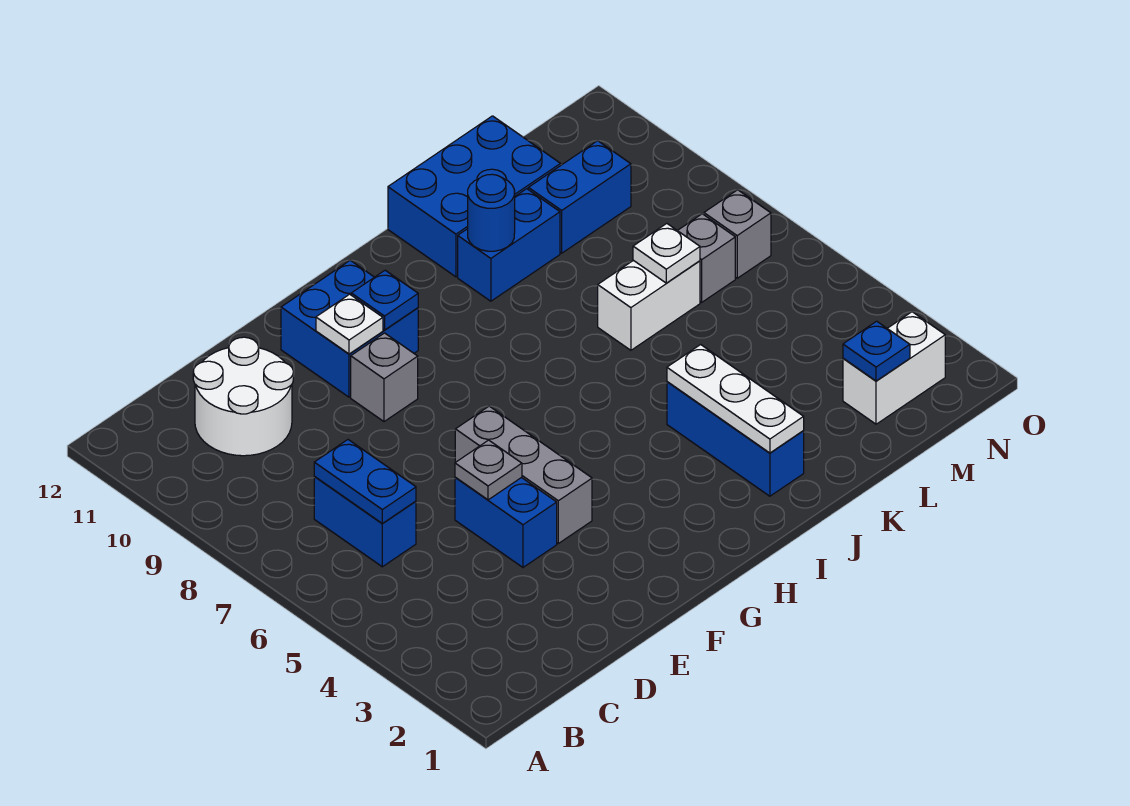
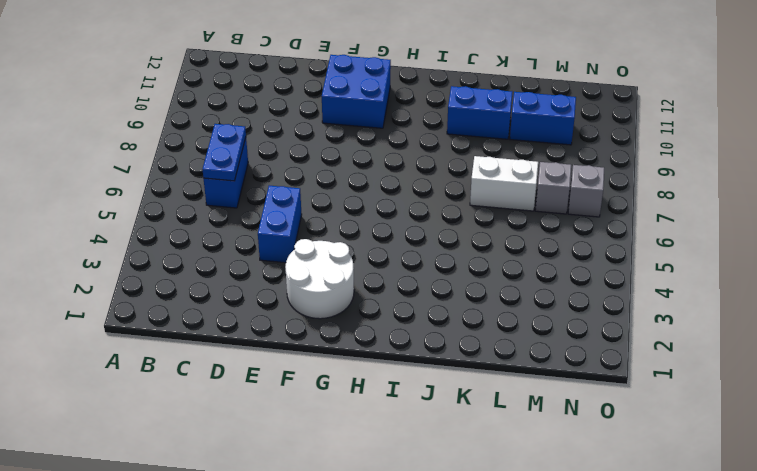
white round brick F2:G3 level 1 -> white round brick C10:D11 level 1
none -> grey brick F4:F6 level 1
none -> grey brick F9 level 1
none -> blue brick J2:J4 level 1

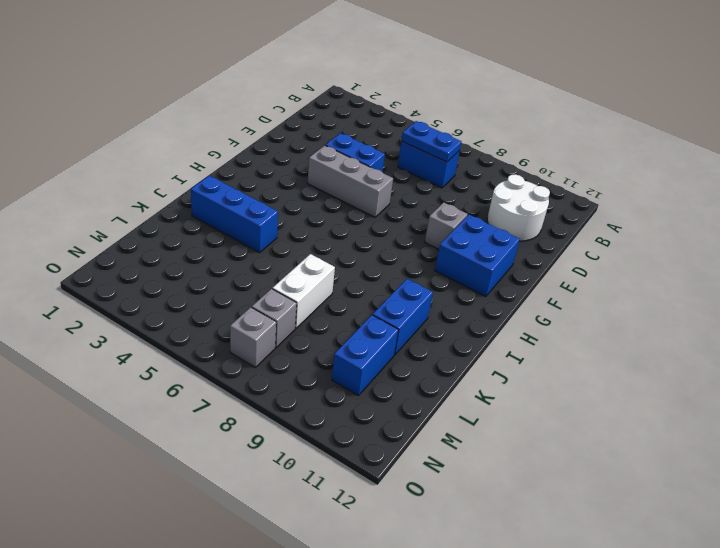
none -> blue brick J11:L12 level 1
none -> white brick M2:N2 level 1
none -> grey plate E5 level 2

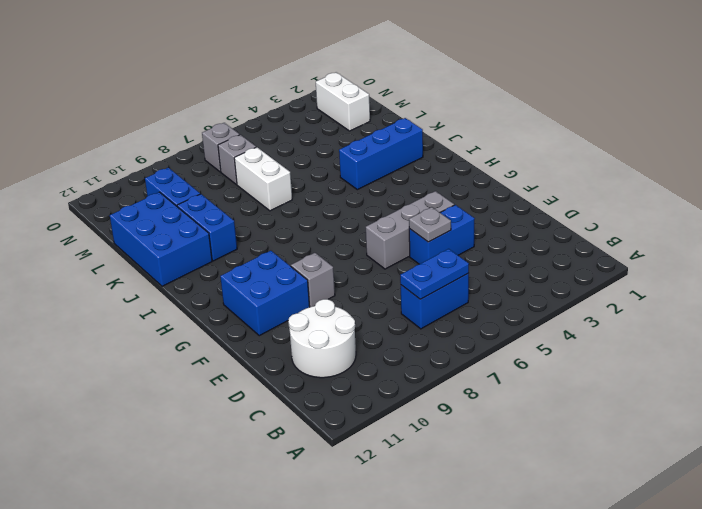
none -> white plate F10 level 2
none -> blue plate G10 level 2
none -> white plate J2:J4 level 2

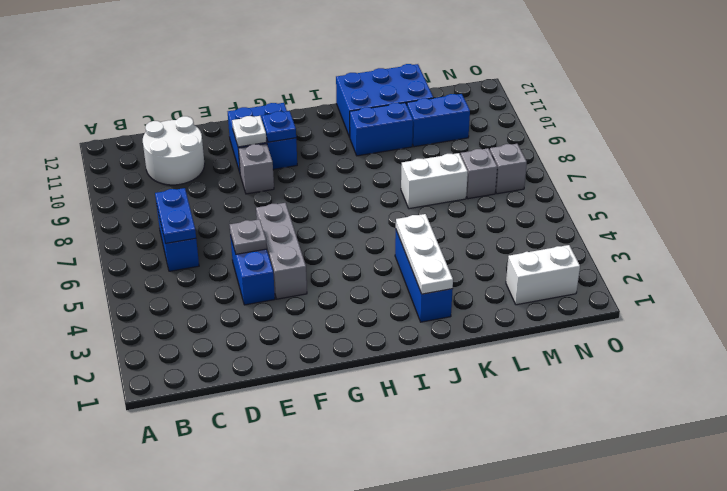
none -> blue round brick J10 level 2
none -> white plate L7 level 2
none -> blue plate M2 level 2

